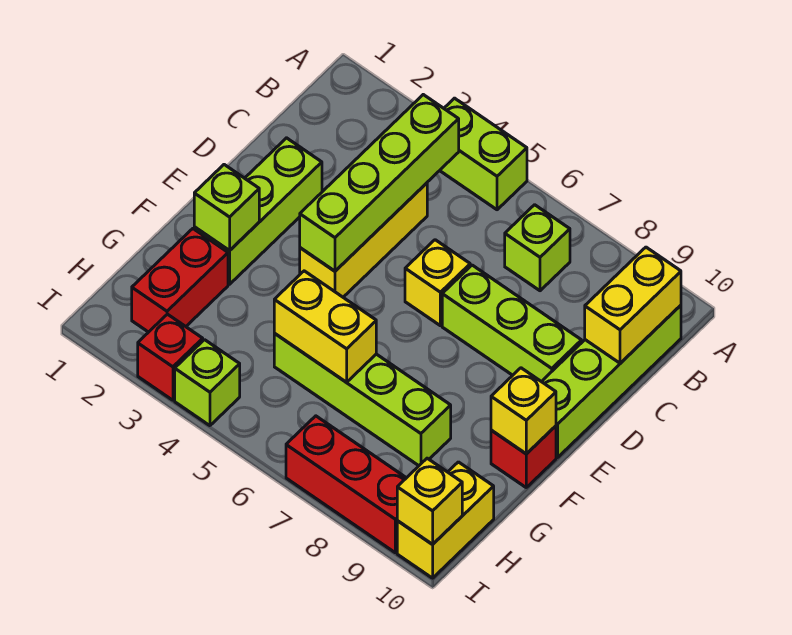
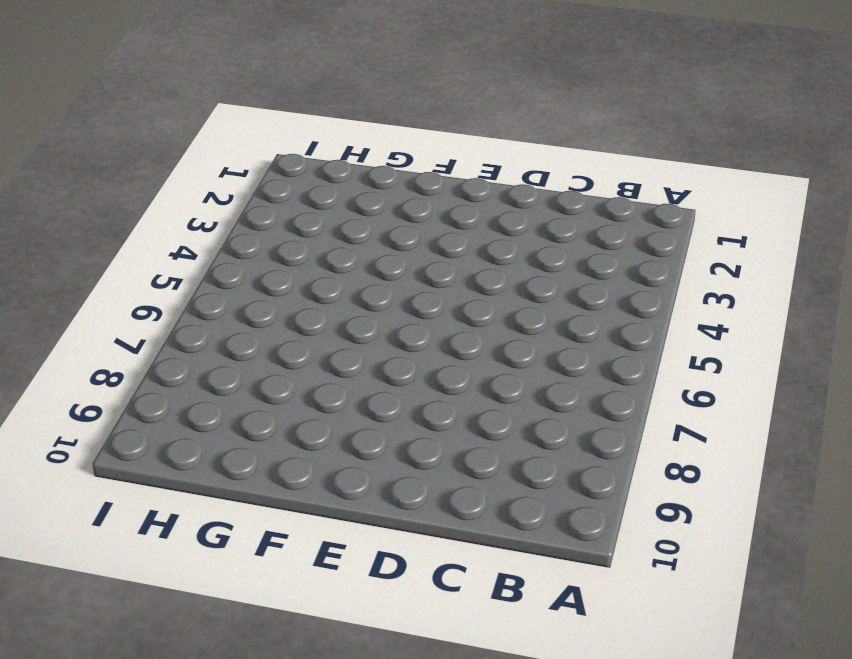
none -> lime brick A4:A5 level 1
none -> lime brick B7 level 1
none -> lime brick B10:E10 level 1

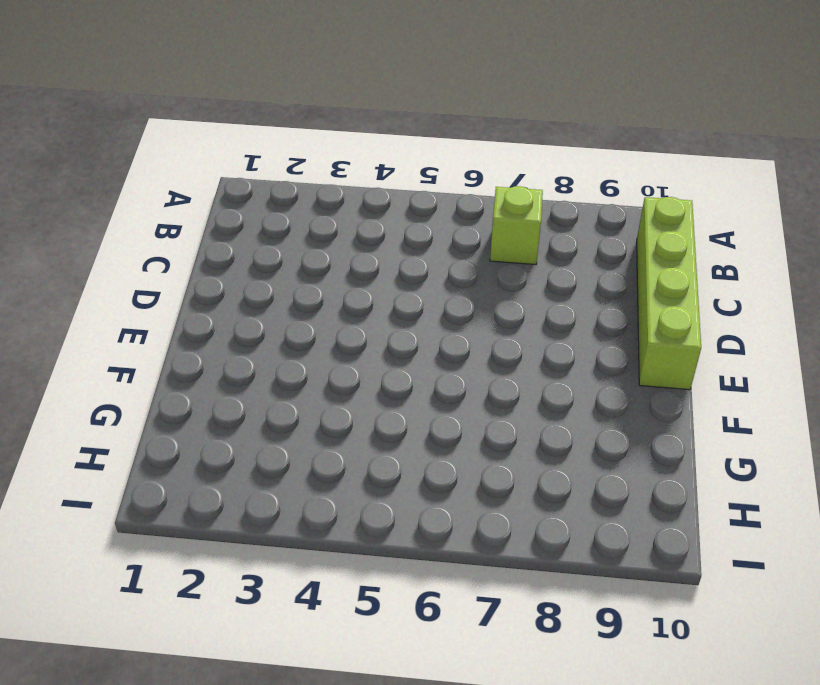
none -> lime brick A4:A5 level 1
none -> yellow brick C4:E4 level 1
none -> lime brick D2:F2 level 1

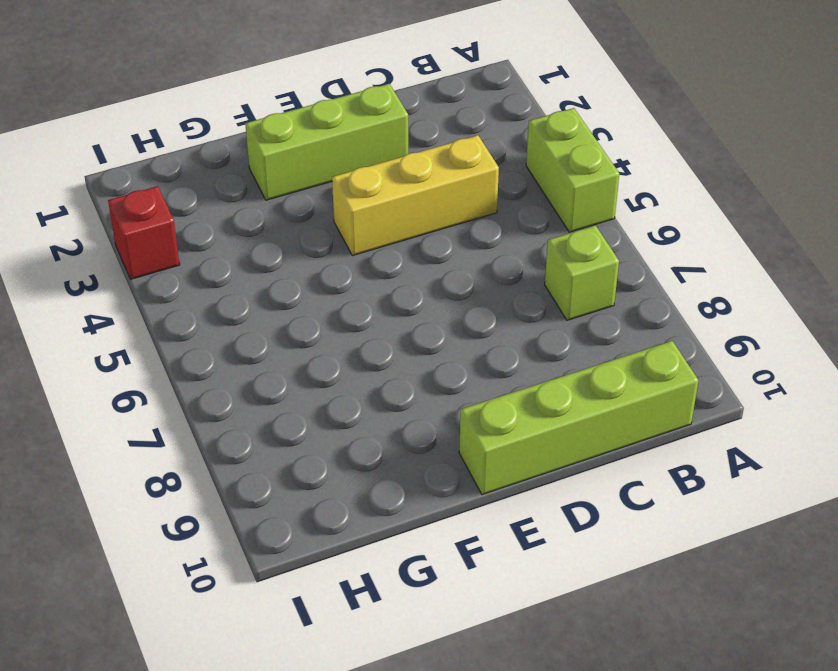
none -> yellow brick D6 level 1
none -> lime brick D7:D9 level 1
none -> red brick F10 level 1

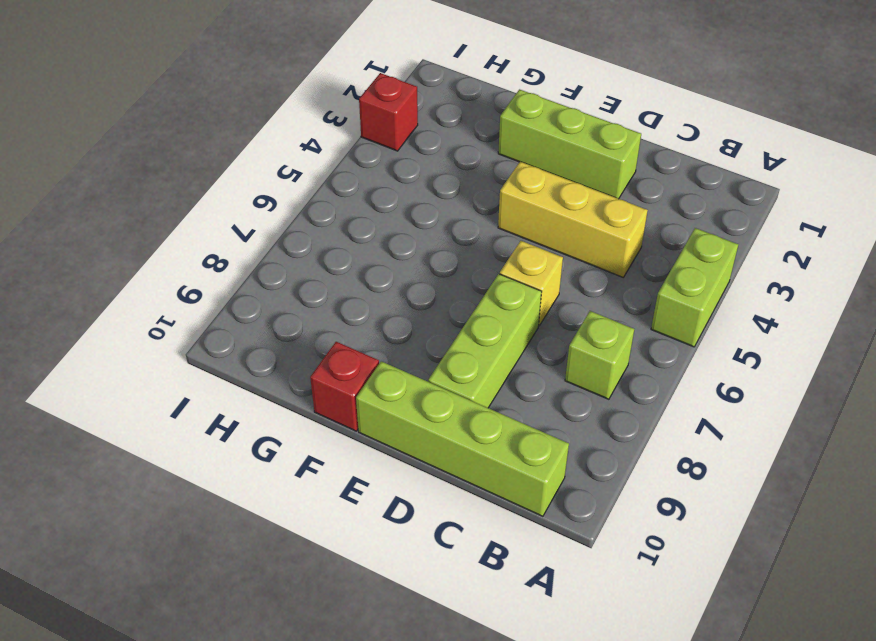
none -> red brick G2:H2 level 1
none -> lime brick G5:G8 level 1
none -> yellow brick H10:I10 level 1

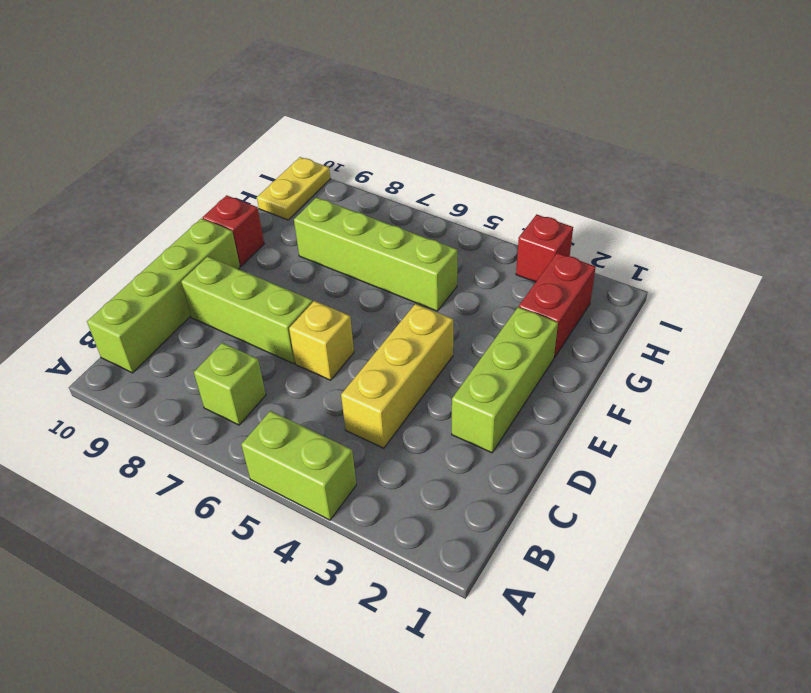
yellow plate H10:I10 level 1 -> yellow brick H10:I10 level 1
none -> lime brick I4 level 1
none -> red brick I7:I9 level 1
none -> lime brick B4:E4 level 2

